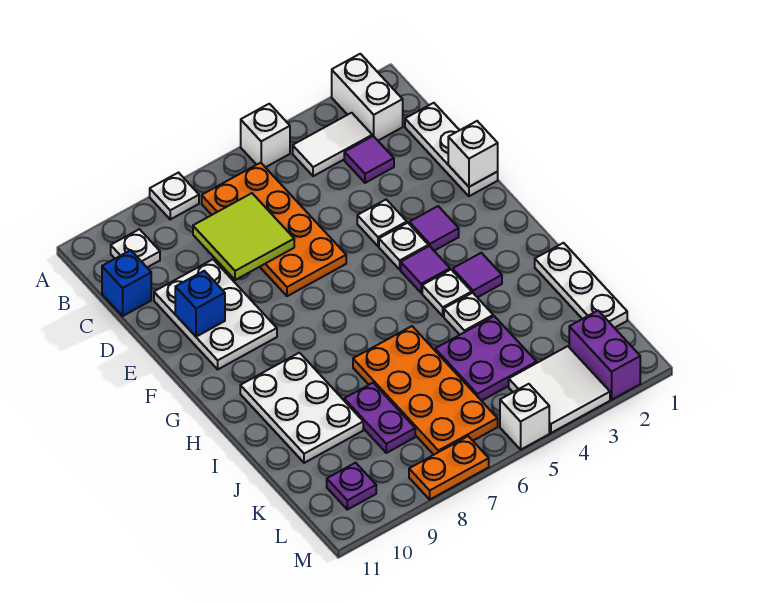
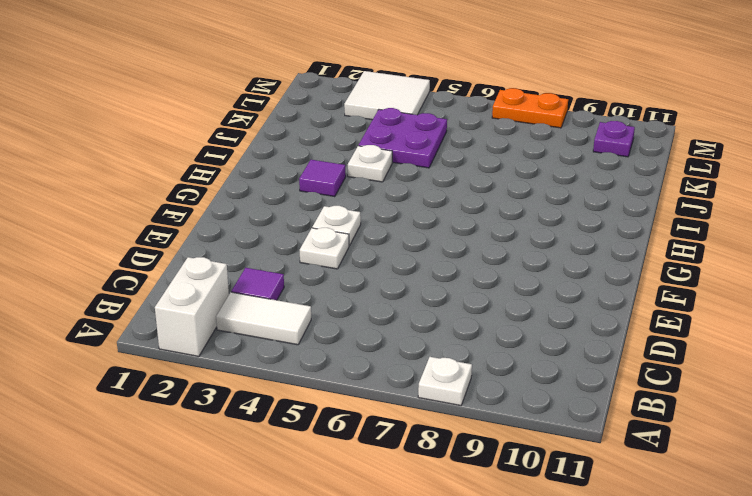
none -> white brick A5 level 1
none -> orange plate B6:E7 level 1
none -> white plate B10 level 1
none -> white plate C1:E1 level 1

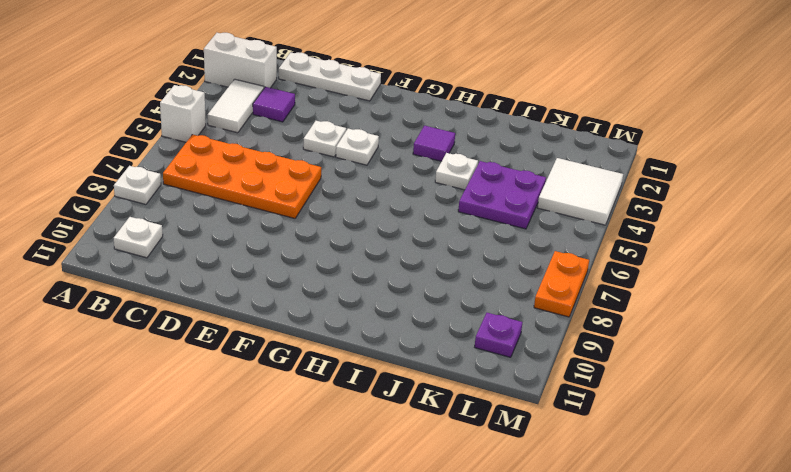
none -> blue brick C11 level 1
none -> white plate D9:F10 level 1
none -> purple tile F3 level 1
none -> purple tile G4 level 1

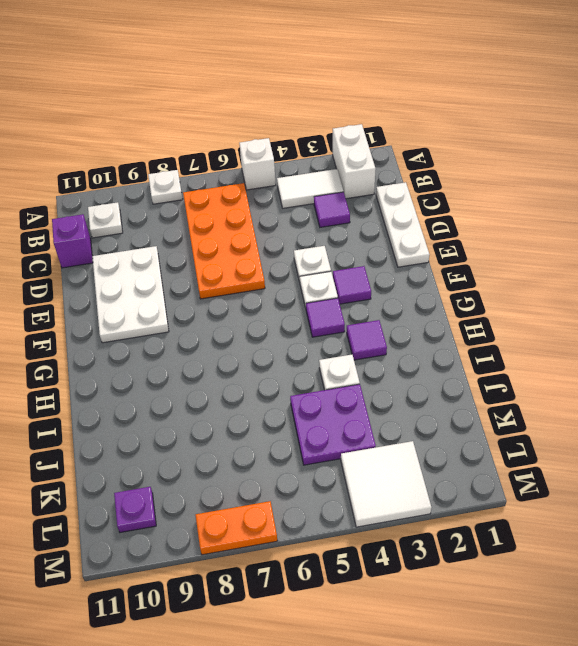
purple brick C11 level 1 -> blue brick C11 level 1
none -> white plate H4 level 1
none -> white plate H9:J10 level 1
none -> white plate I1:K1 level 1
none -> orange plate I6:L7 level 1

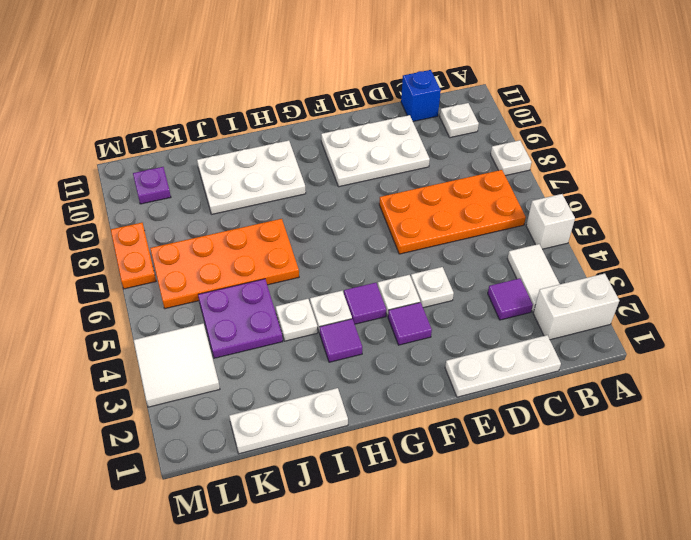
none -> purple plate J8:K8 level 1
none -> purple brick L2:M2 level 1
none -> white brick M5 level 1
none -> lime tile C7:D8 level 2

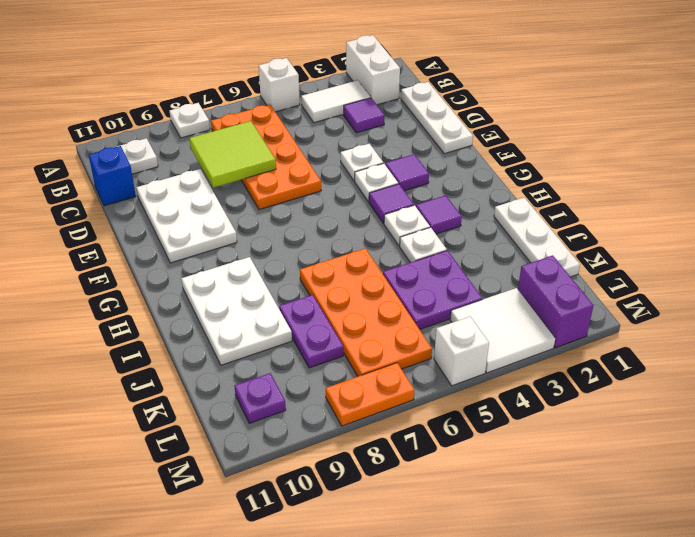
none -> white brick E1 level 2
none -> blue brick E10 level 2

